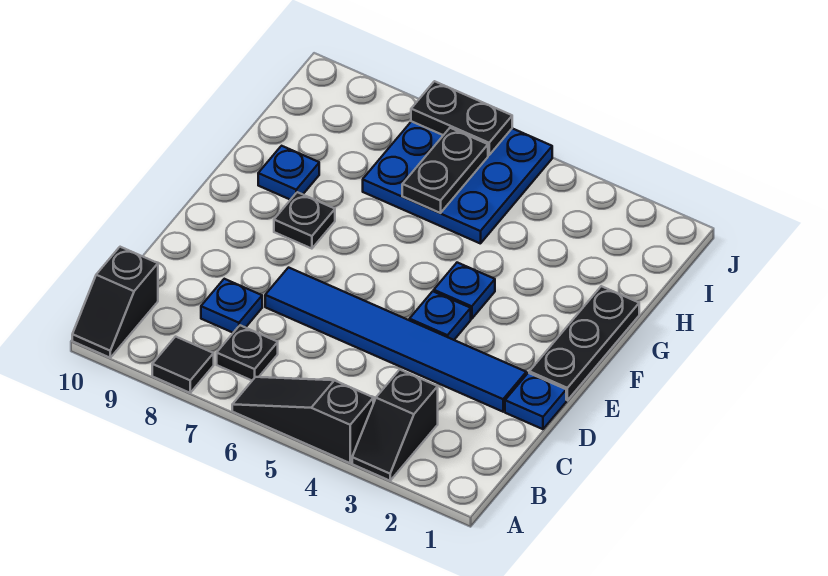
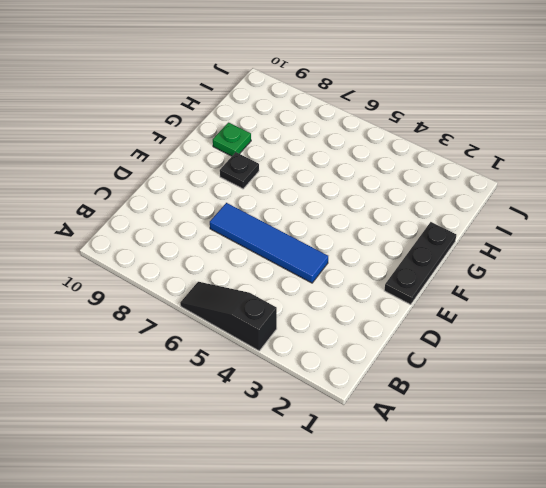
blue tile D4:D7 level 1 -> blue tile D2:D7 level 1
green plate G9 level 1 -> blue plate G9 level 1
none -> black slope A3:B3 level 1 top B
none -> black tile A8 level 1
none -> black slope A10:B10 level 1 top B

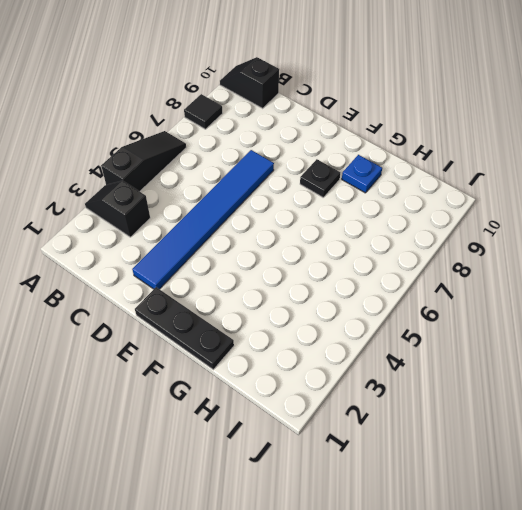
none -> black plate B7 level 1
none -> blue plate C8 level 1
none -> blue plate D1 level 1

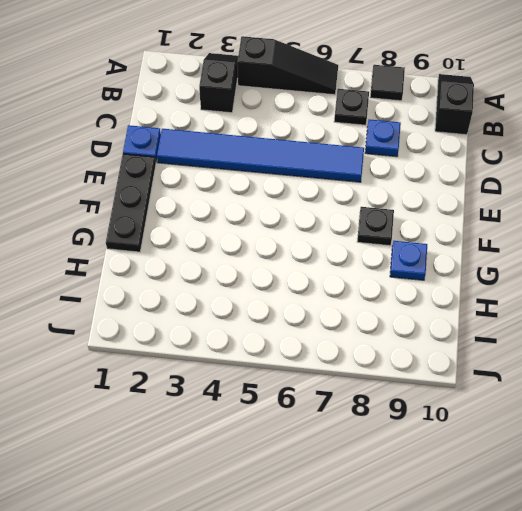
none -> blue plate E4 level 1
none -> blue plate F4 level 1
none -> blue plate H5:J7 level 1

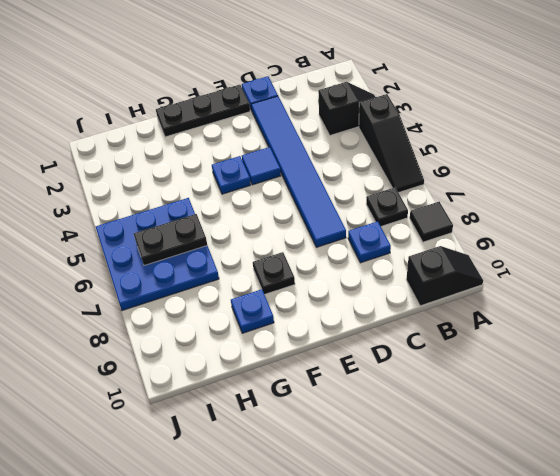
blue tile E4 level 1 -> blue plate E4 level 1
none -> black plate J6:J7 level 2

